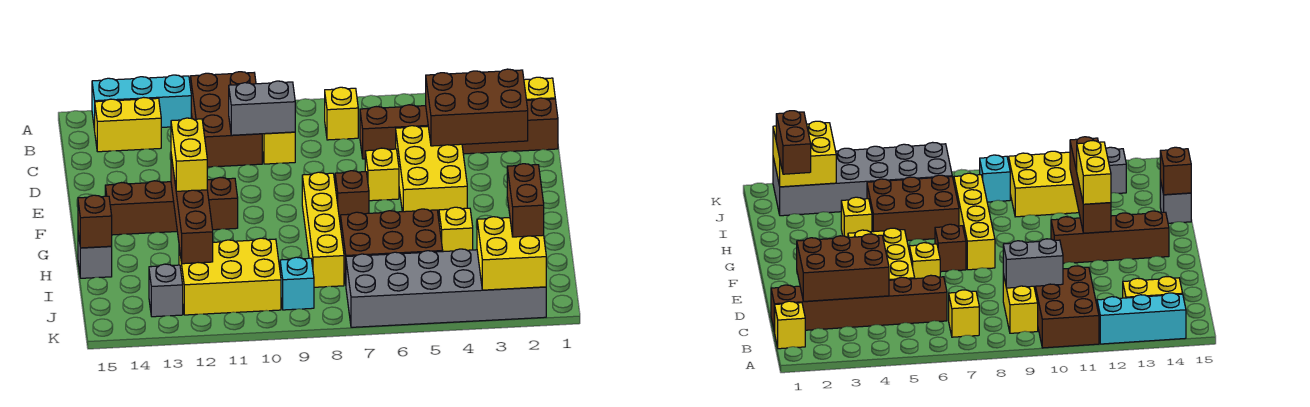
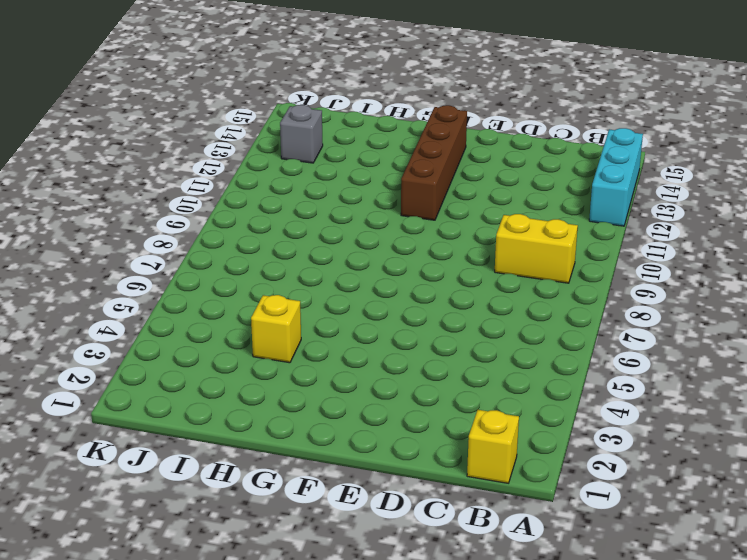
none -> brown brick A10:C11 level 1
none -> yellow brick B7 level 1
none -> yellow brick B13:B14 level 1

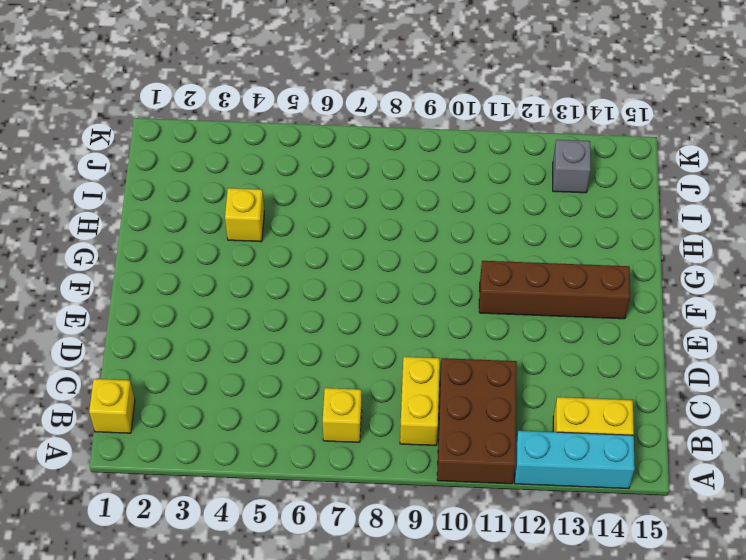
none -> brown brick C1:C6 level 1
none -> yellow brick D4:F5 level 1
none -> yellow brick E6 level 1

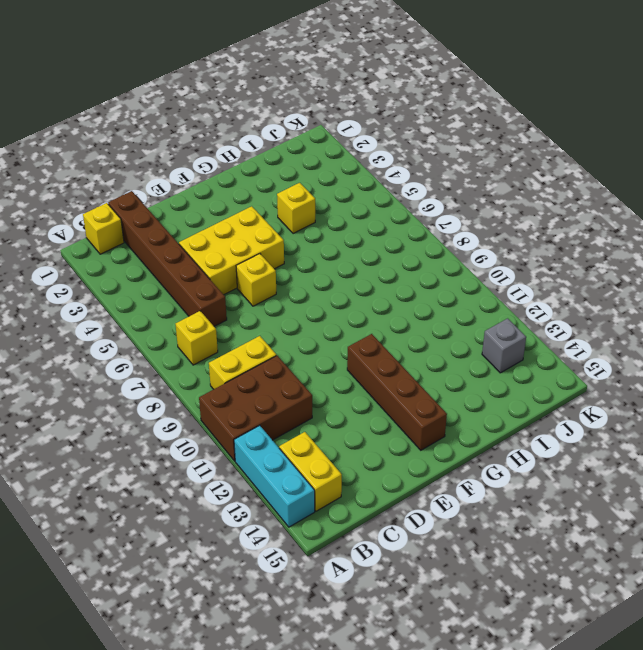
none -> brown brick F7 level 1
none -> yellow brick F8:I8 level 1
none -> brown brick H5:I7 level 1

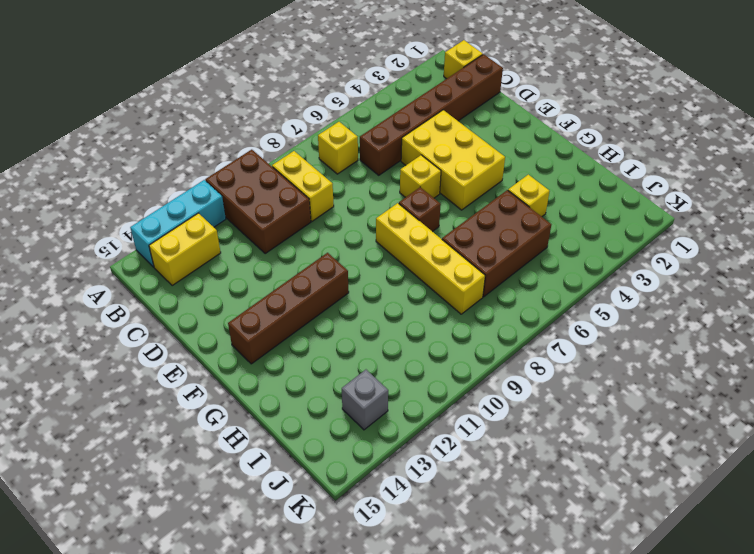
none -> grey brick H15 level 1
none -> yellow brick I10:J12 level 1
none -> grey brick J2:K7 level 1

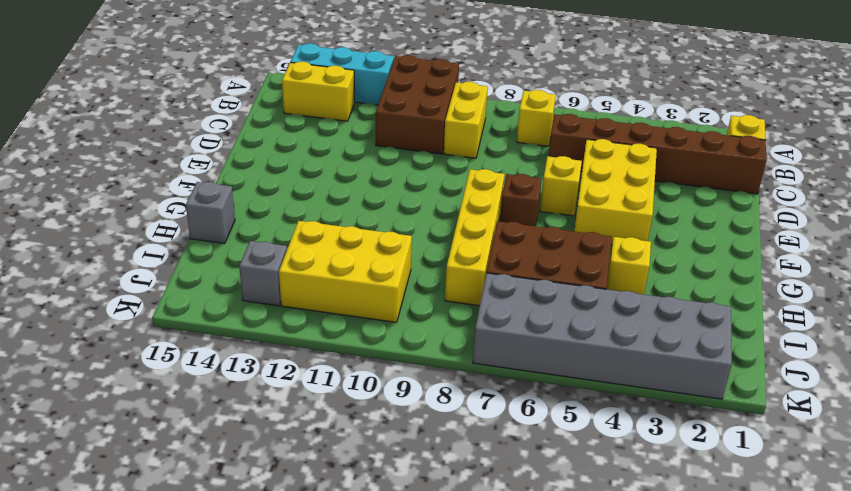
none -> brown brick F11:F14 level 1
none -> cyan brick J9 level 1
none -> brown brick C2:D4 level 2

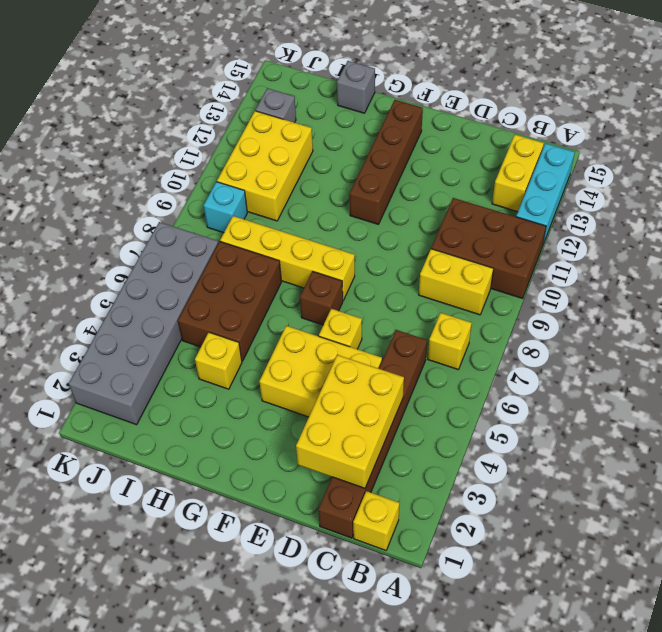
yellow brick C2:D4 level 2 -> brown brick C2:D4 level 2
none -> grey brick C9:C10 level 2
none -> brown brick F12:I12 level 2
none -> brown brick H15 level 2

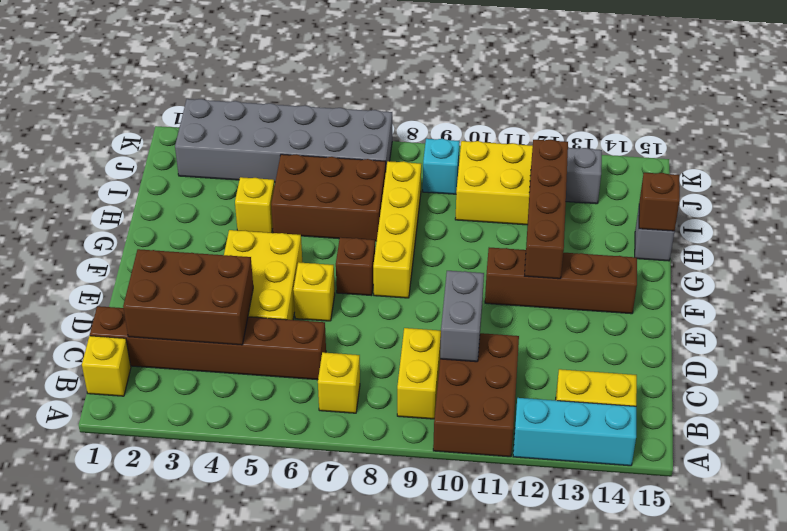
grey brick C10:D10 level 2 -> grey brick C9:C10 level 2
none -> yellow brick J2:K3 level 2
none -> yellow brick F12:G12 level 3
none -> brown brick I2:J2 level 3

